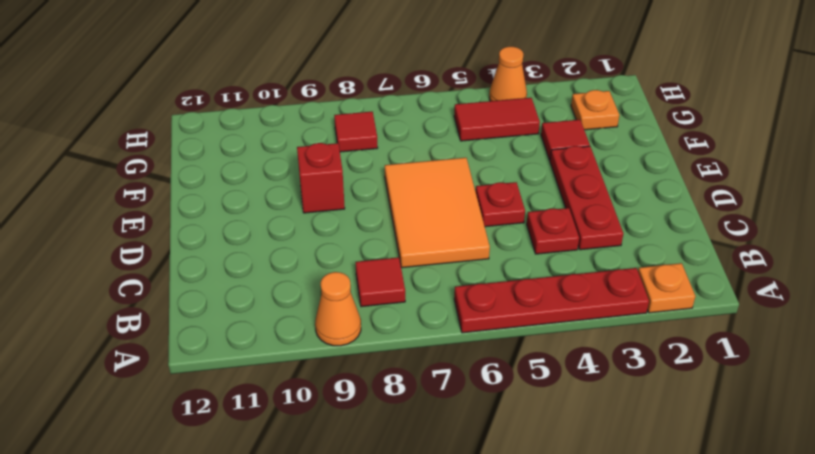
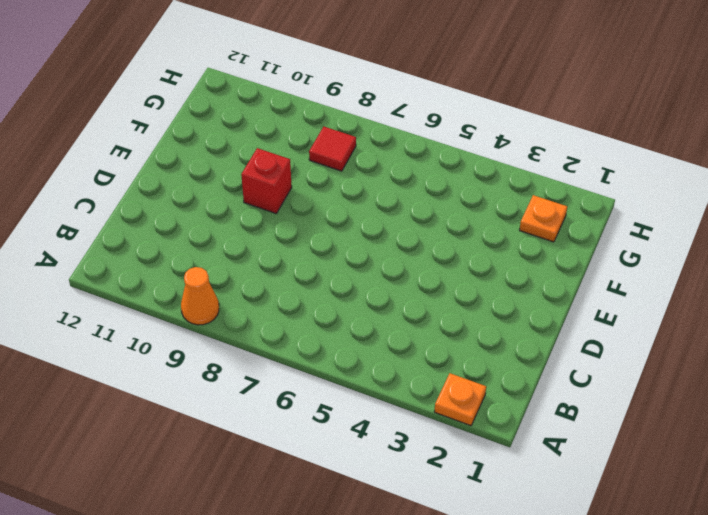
none -> red plate A3:A6 level 1
none -> red tile B8 level 1
none -> red plate C3:E3 level 1

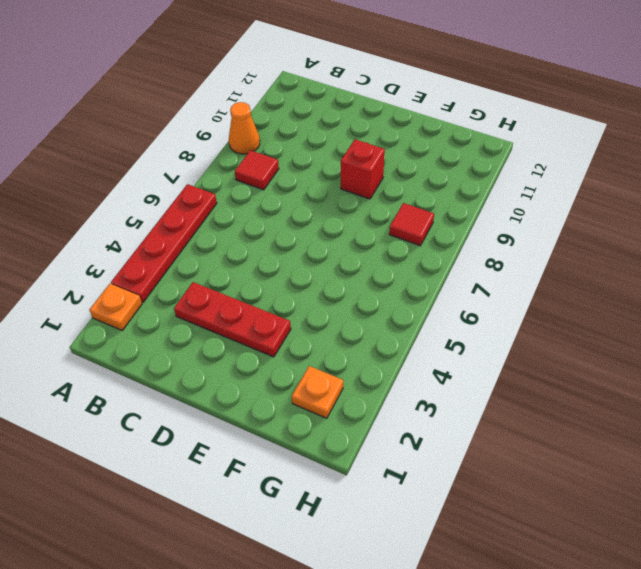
none -> red plate C4 level 1
none -> orange tile C6:E7 level 1
none -> red plate D5 level 1

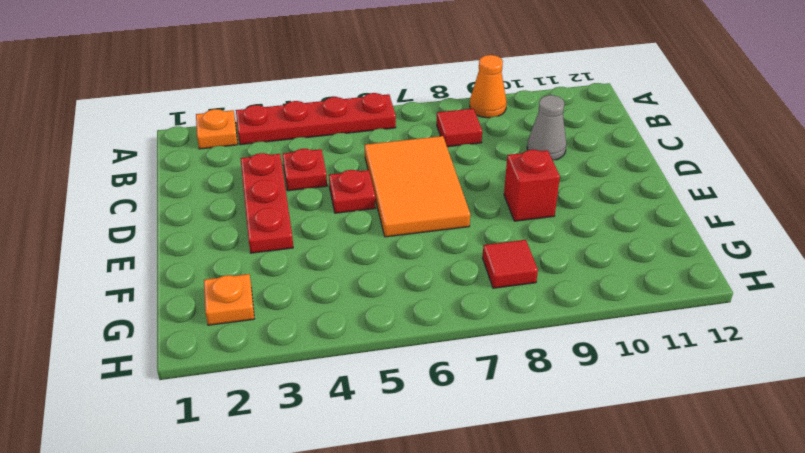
grey cone C10 level 1 -> none
none -> red tile F3 level 1
none -> red tile G4:G5 level 1
none -> orange cone H4 level 1

